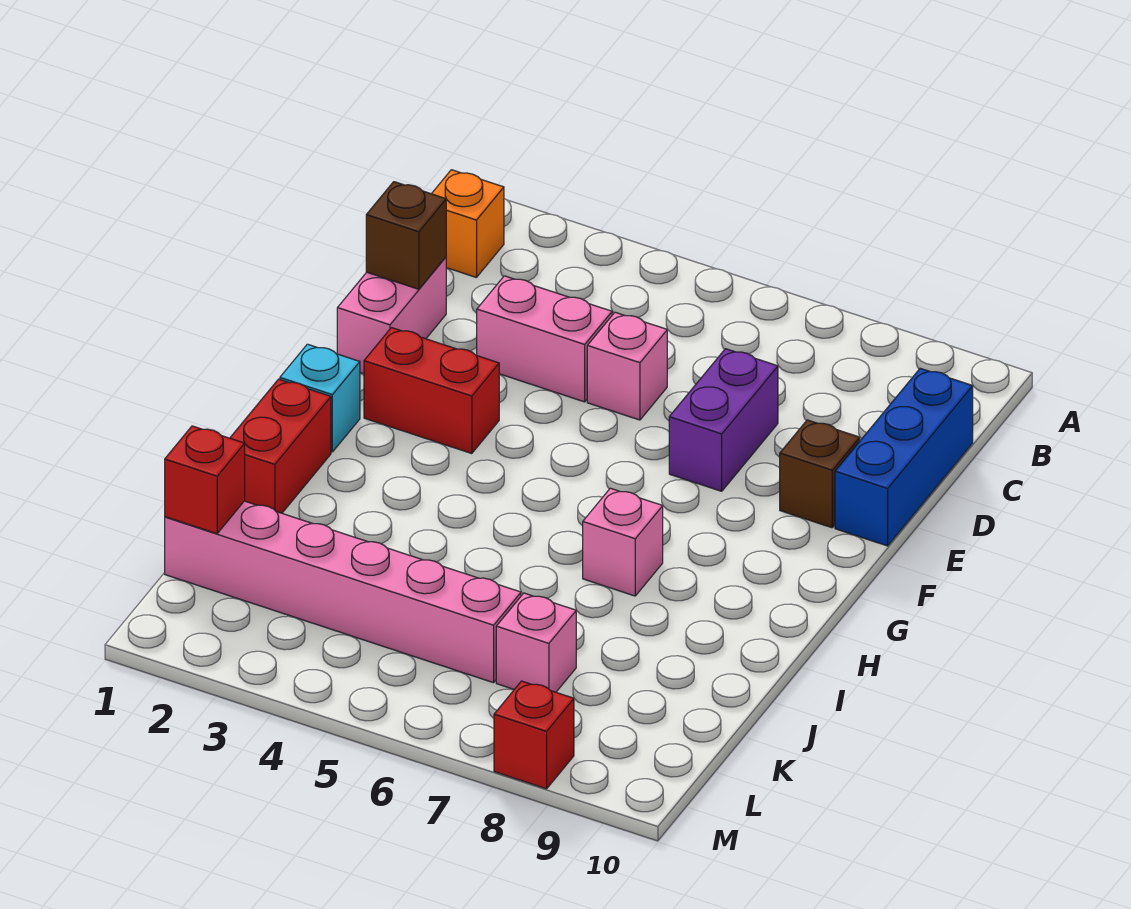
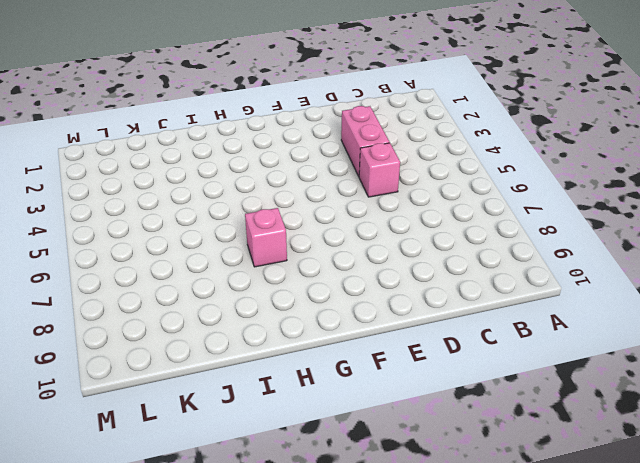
none -> orange brick B1 level 1
none -> blue brick C10:E10 level 1
none -> pink brick D1:E1 level 1

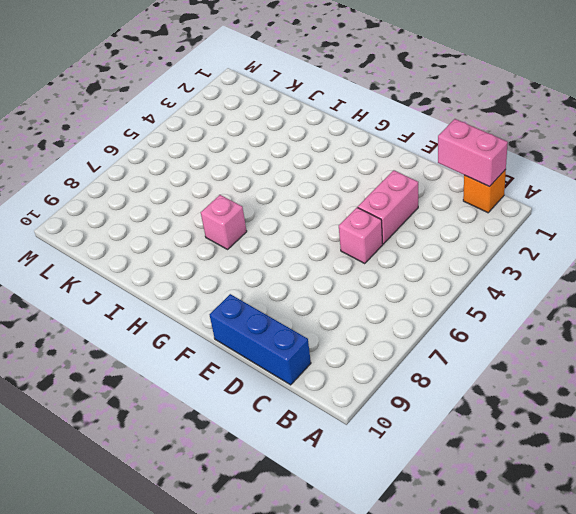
pink brick B1:C1 level 2 -> pink brick D1:E1 level 1
none -> purple brick D7:E7 level 1
none -> brown brick E9 level 1
none -> red brick F2:F3 level 1

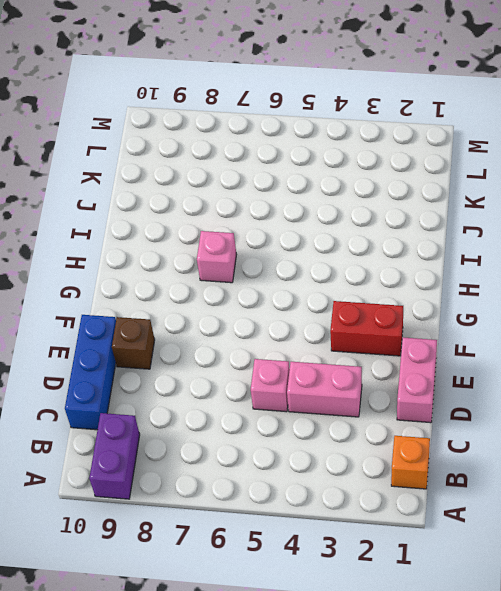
purple brick A9:B9 level 1 -> purple brick D7:E7 level 1
none -> cyan brick G1 level 1
none -> red brick H1:I1 level 1
none -> pink brick K1:K6 level 1

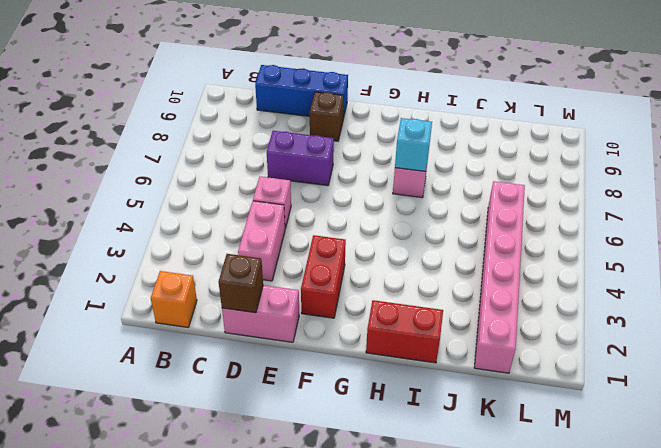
cyan brick H7 level 2 -> cyan brick G1 level 1
none -> pink brick K7 level 1
none -> red brick M8 level 1
none -> red brick K1 level 2

